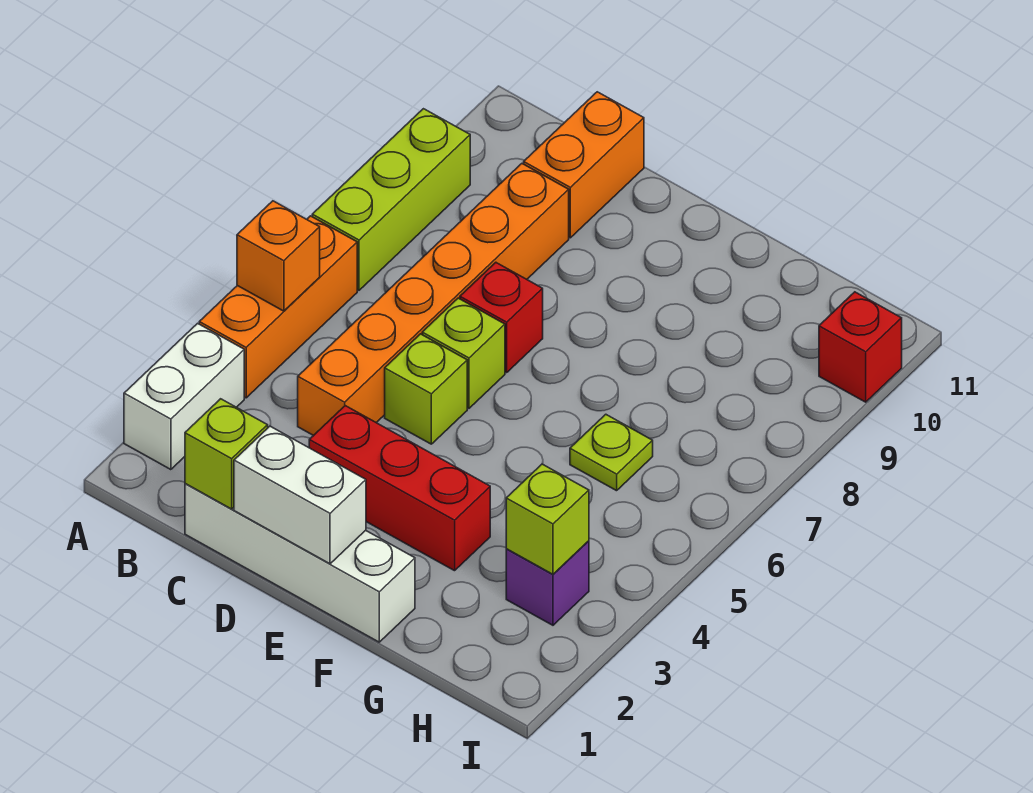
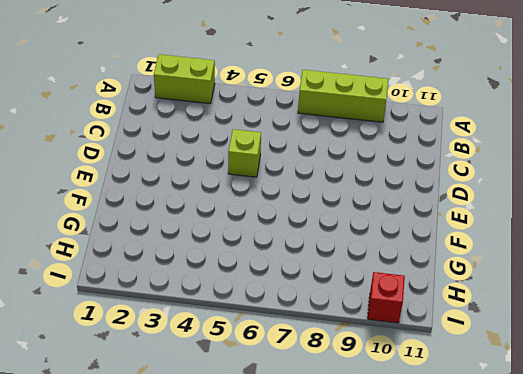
lime brick A2:A3 level 1 -> white brick A2:A3 level 1
none -> orange brick A4:A6 level 1
none -> white brick C1:F1 level 1
none -> orange brick C4:C9 level 1

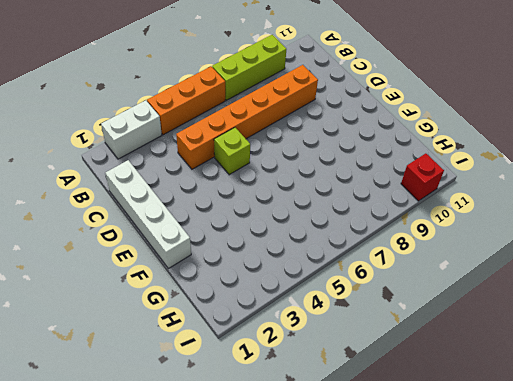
none -> orange brick C10:C11 level 1
none -> red brick D3:F3 level 1
none -> lime brick D6 level 1

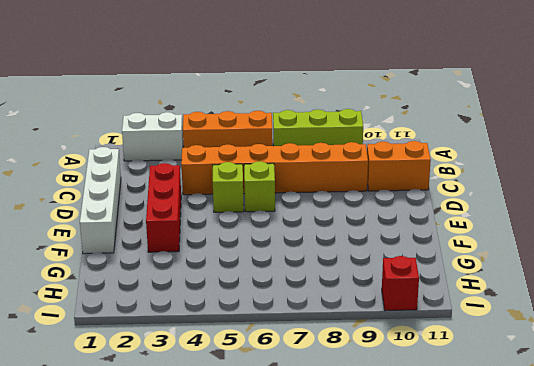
none -> red brick D7 level 1
none -> lime plate G6 level 1
none -> purple brick H3 level 1

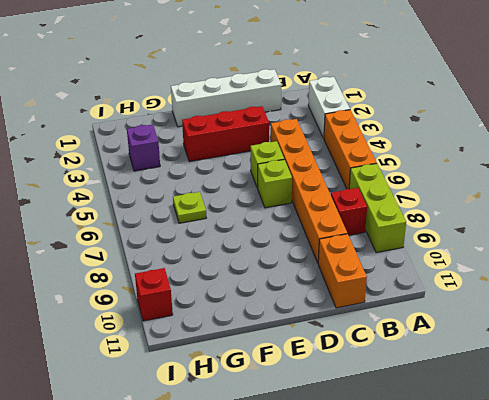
red brick B8 level 1 -> red brick D7 level 1
none -> orange brick A5 level 2
none -> lime brick C1 level 2
none -> white brick D1:E1 level 2

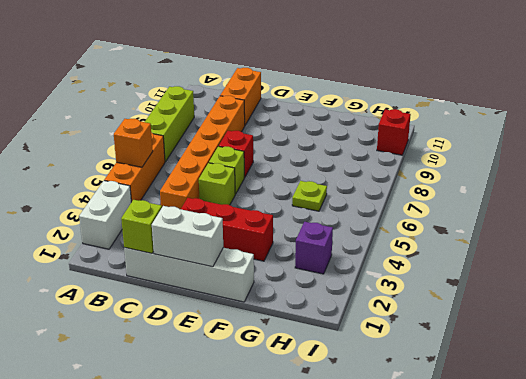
none -> lime brick H3 level 2

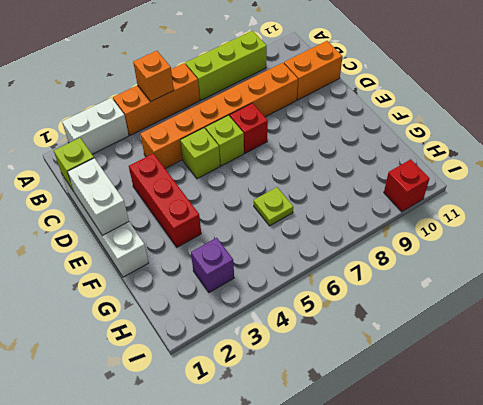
none -> lime brick H3 level 2

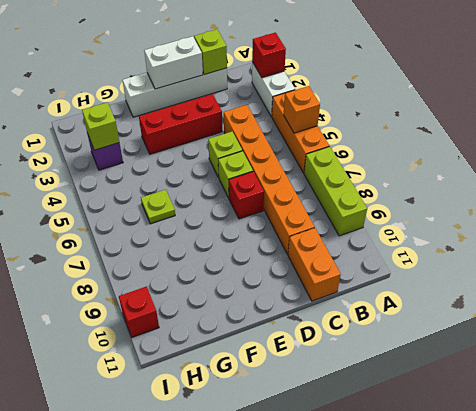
red brick A2 level 2 -> none

